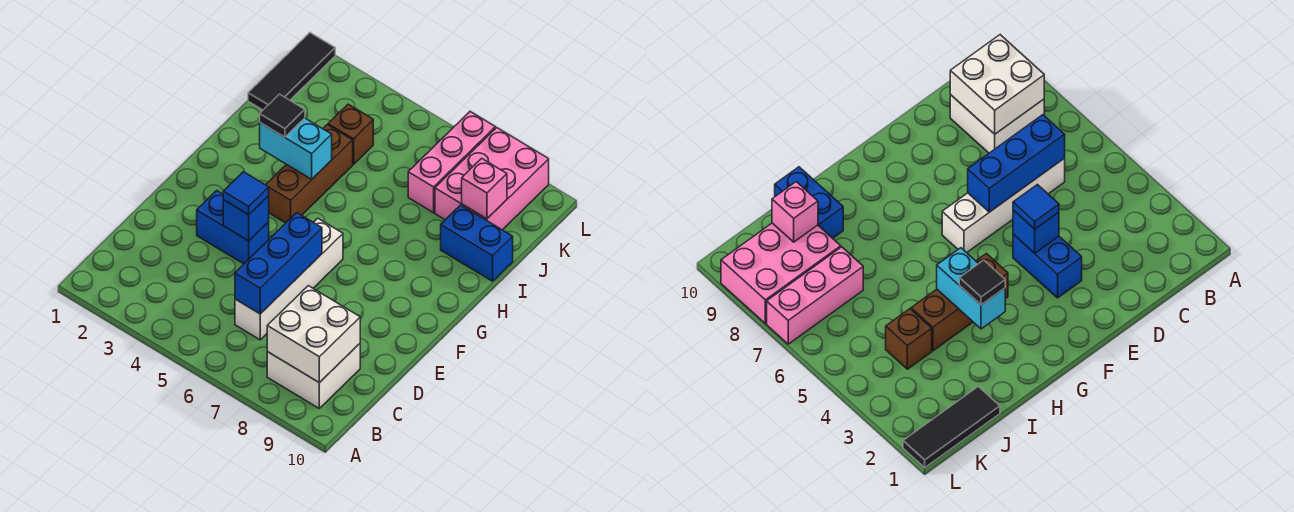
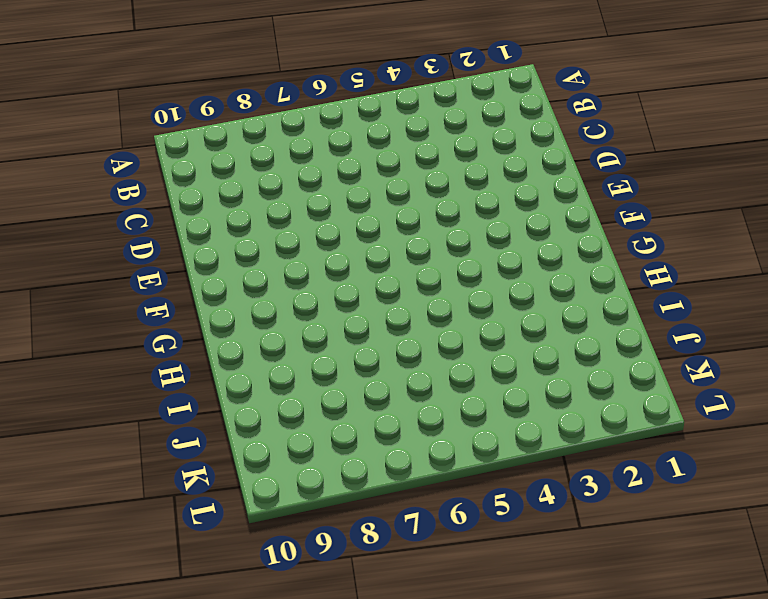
none -> white brick B8:C9 level 1
none -> white brick C6:F6 level 1
none -> blue brick E3:E4 level 1

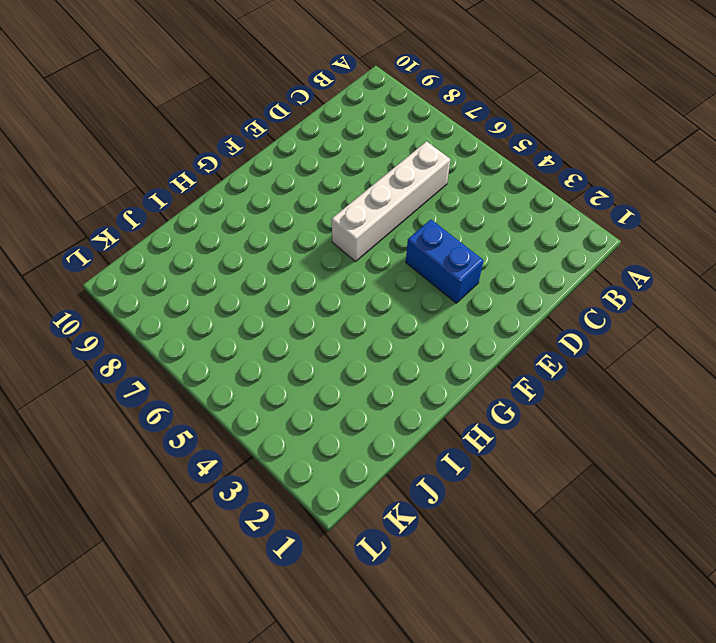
none -> white brick B8:C9 level 1
none -> brown brick G4:I4 level 1
none -> blue brick I9:I10 level 1

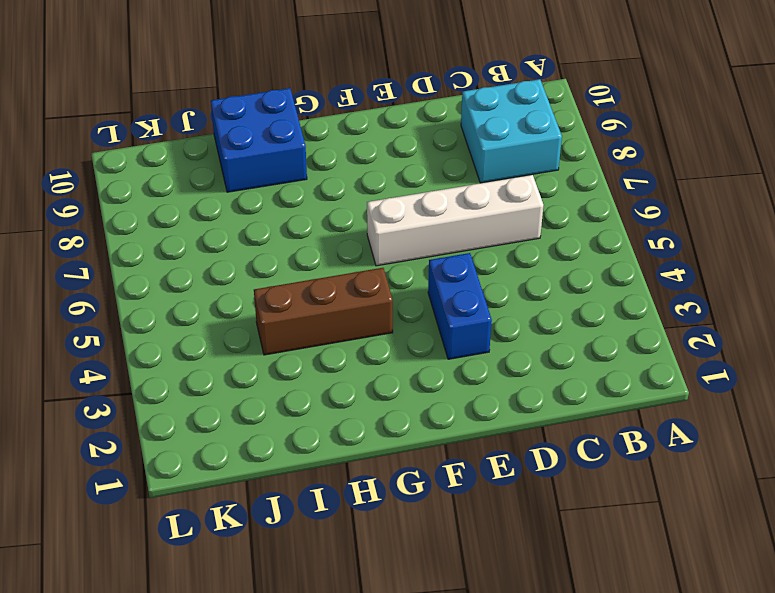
cyan brick B8:C9 level 1 -> white brick B8:C9 level 1
blue brick H9:I10 level 1 -> blue brick I9:I10 level 1
none -> black tile J1:L1 level 1
none -> brown brick J4 level 1
none -> pink brick J7:L7 level 1

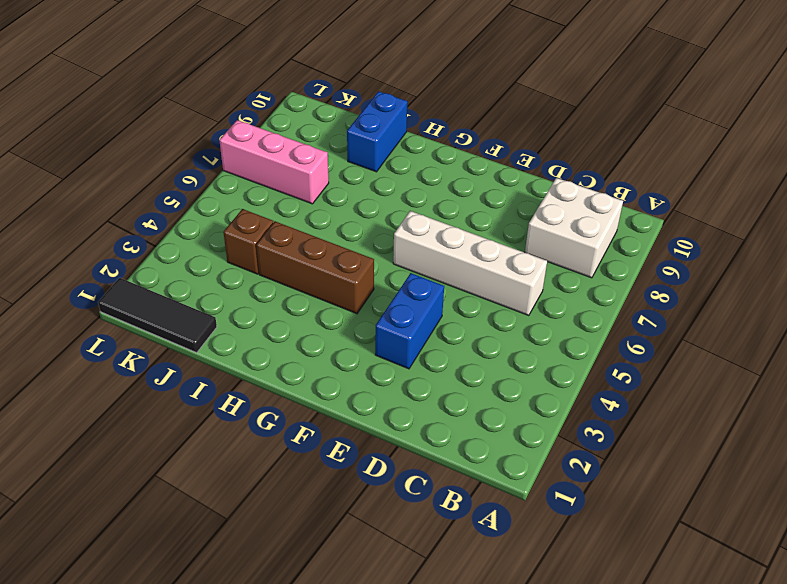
none -> pink brick J8:L9 level 1
none -> white brick B8:C9 level 2
none -> blue brick C6:E6 level 2

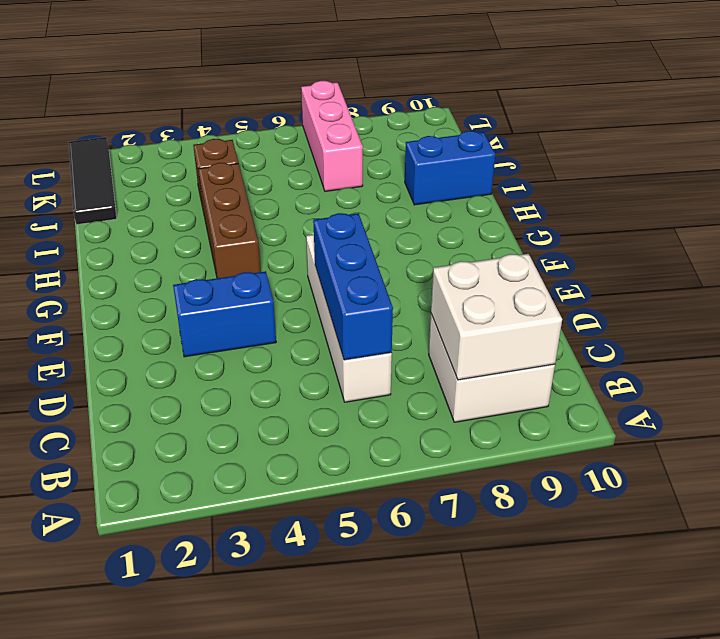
none -> pink brick J8:L9 level 1
none -> blue brick E4 level 2
none -> cyan brick H3:H4 level 2

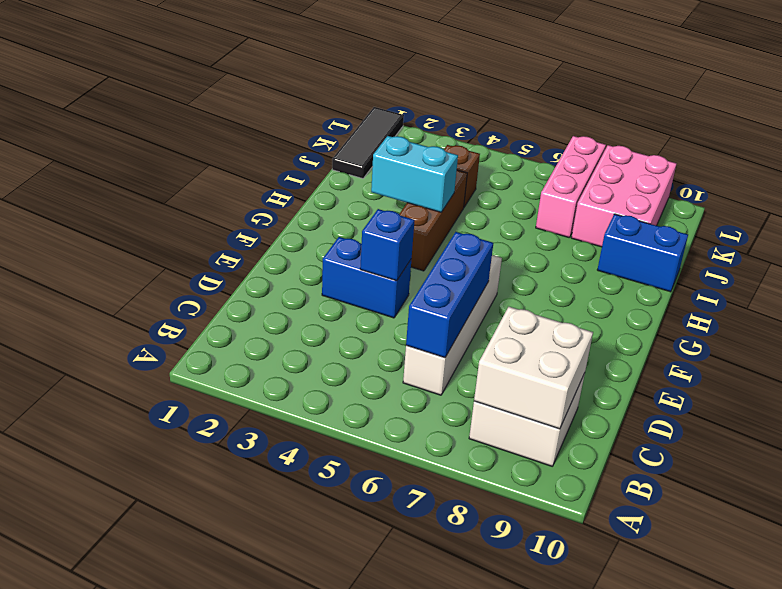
none -> pink brick J9 level 2
none -> blue tile E4 level 3
none -> black tile H3 level 3

